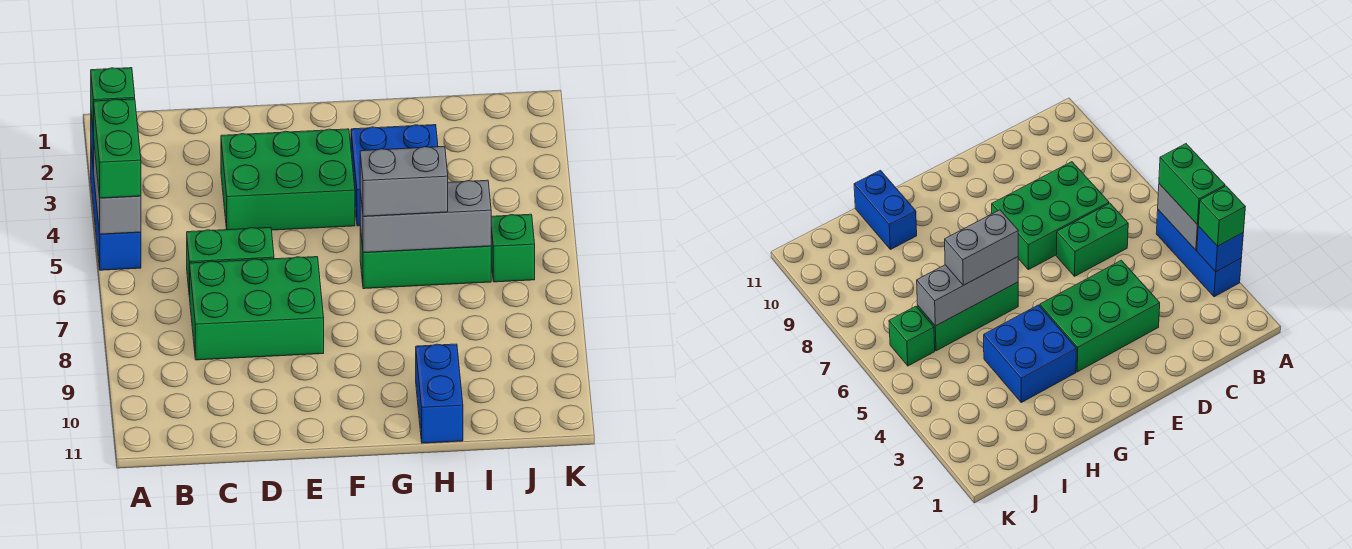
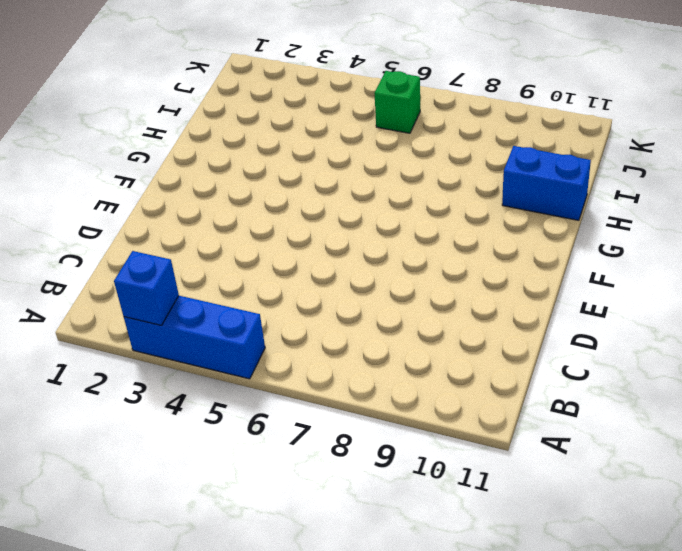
none -> green brick C6:D6 level 1
none -> green brick C7:E8 level 1
none -> green brick D3:F4 level 1

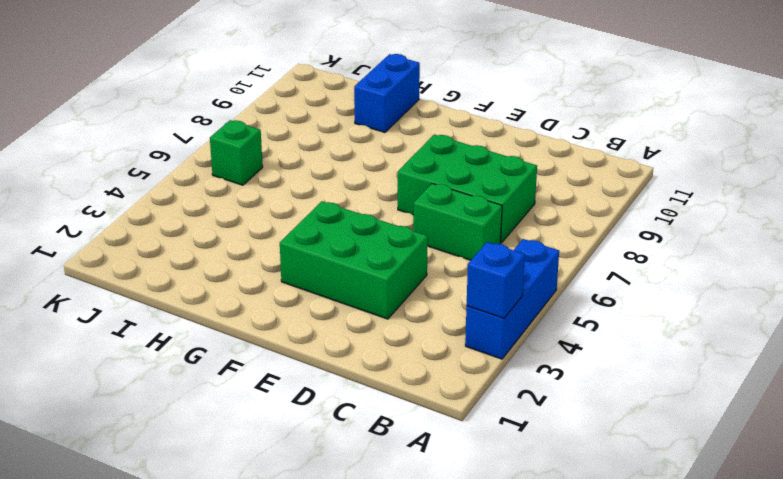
none -> blue brick G3:H4 level 1
none -> green brick G6:I6 level 1
none -> grey brick A4:A5 level 2

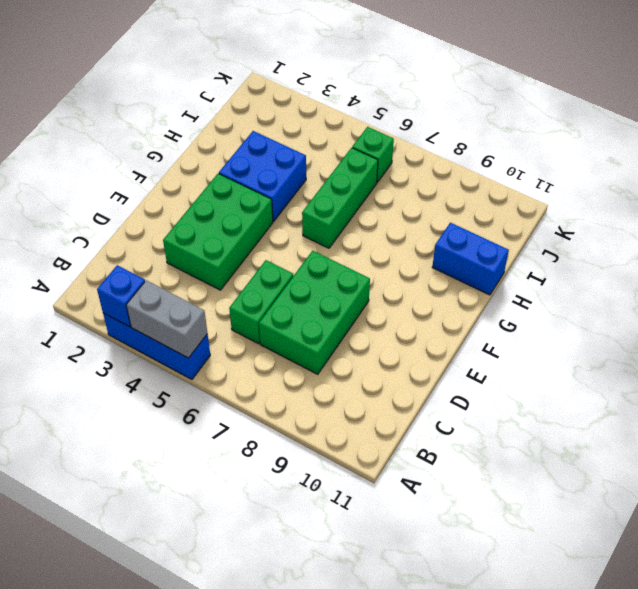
none -> grey brick G6:I6 level 2
none -> green brick A3 level 3
none -> green brick A4:A5 level 3

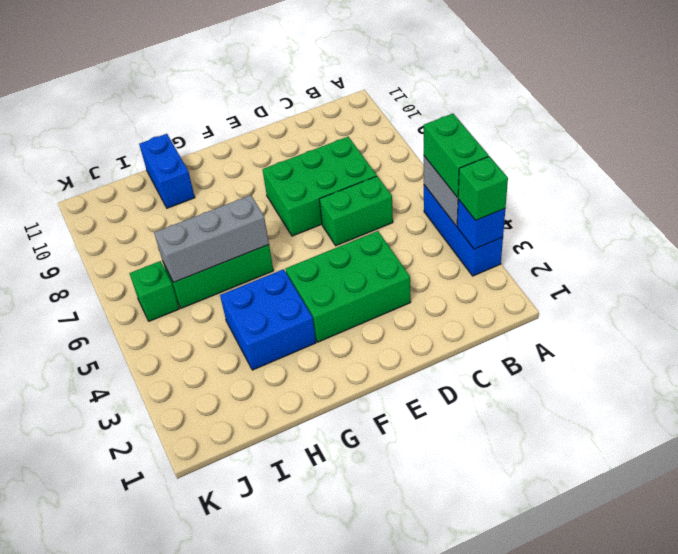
none -> grey brick G6:H6 level 3

